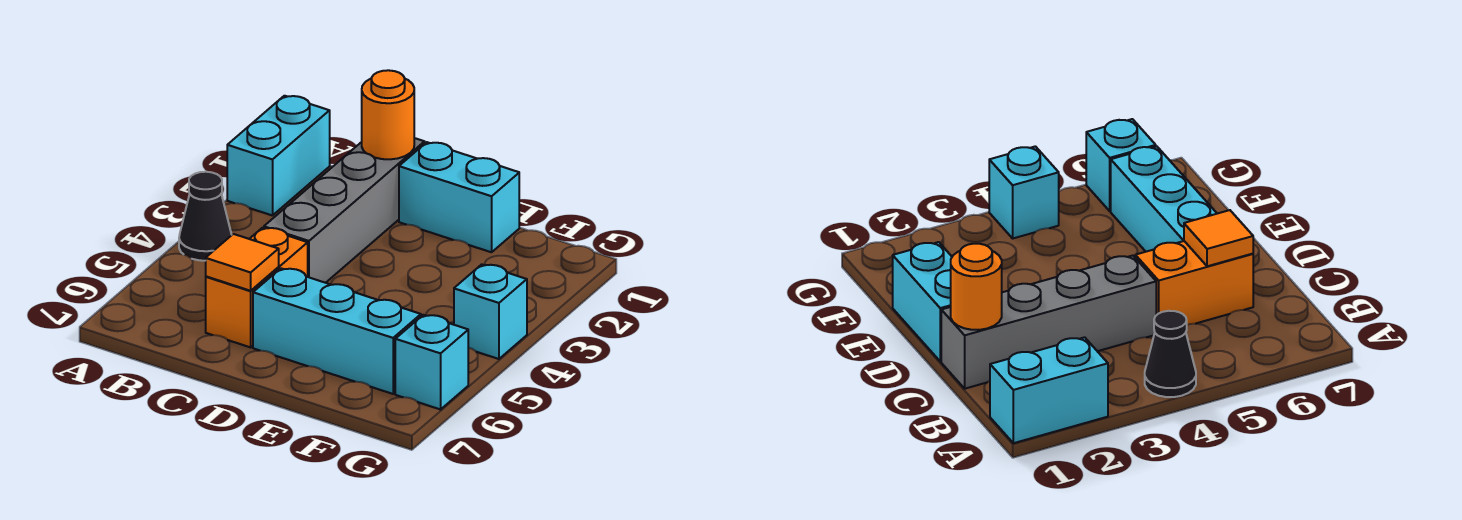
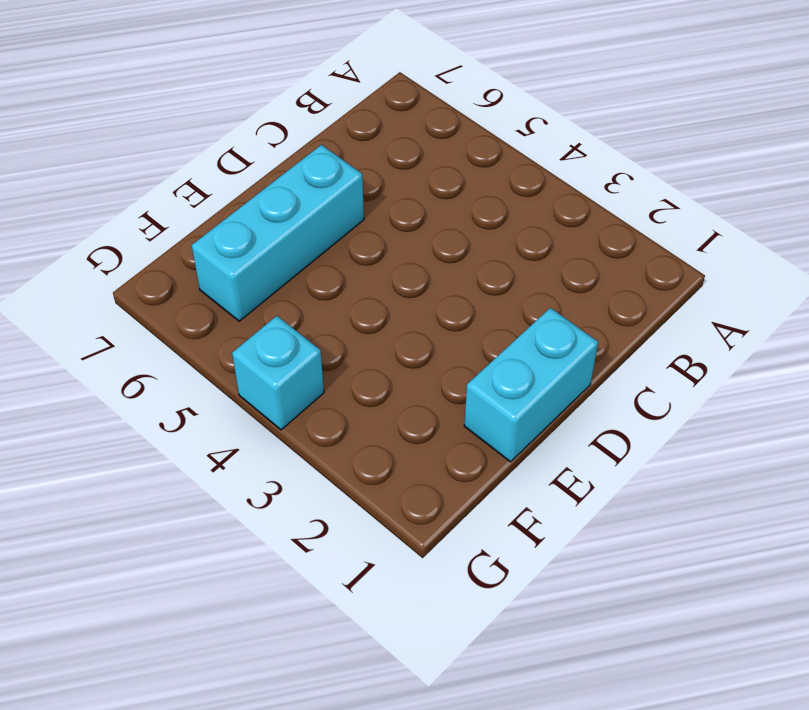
none -> cyan brick A1:A2 level 1
none -> black cone A4 level 1

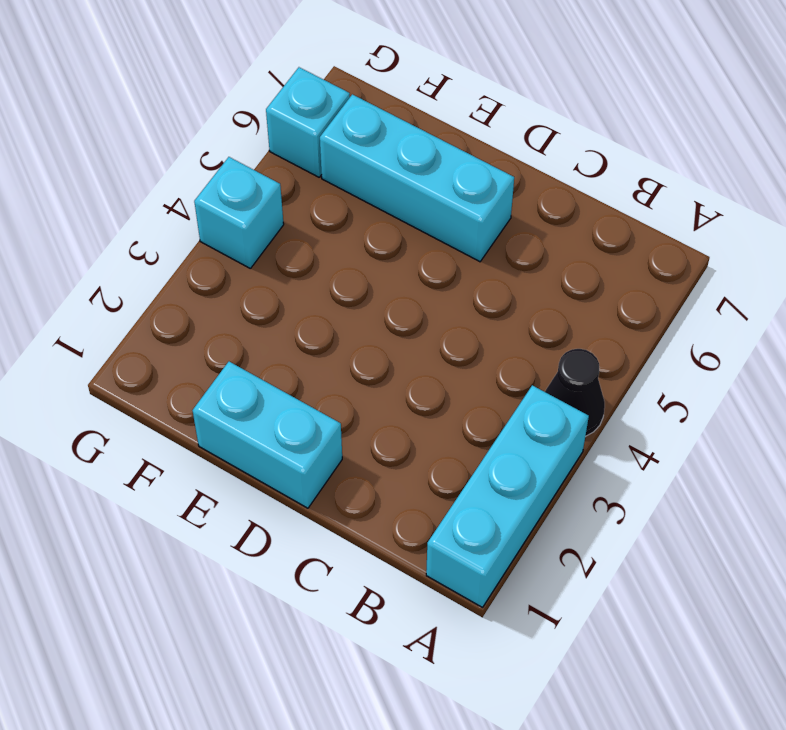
cyan brick A1:A3 level 1 -> cyan brick A1:A2 level 1
none -> grey brick C1:C4 level 1
none -> orange brick C5:C6 level 1

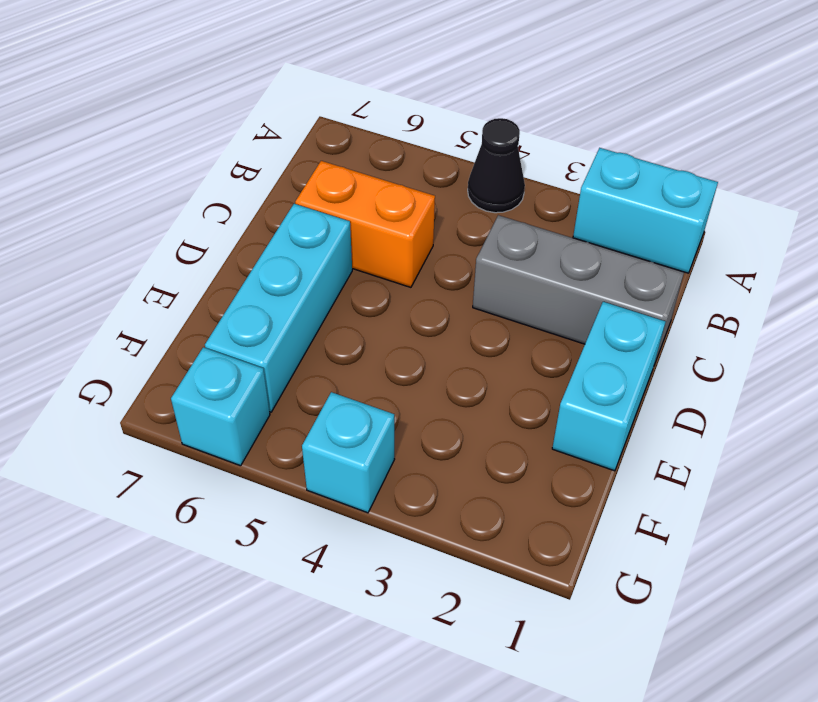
grey brick C1:C3 level 1 -> grey brick C1:C4 level 1
none -> orange round brick C1 level 2
none -> orange tile C6 level 2

